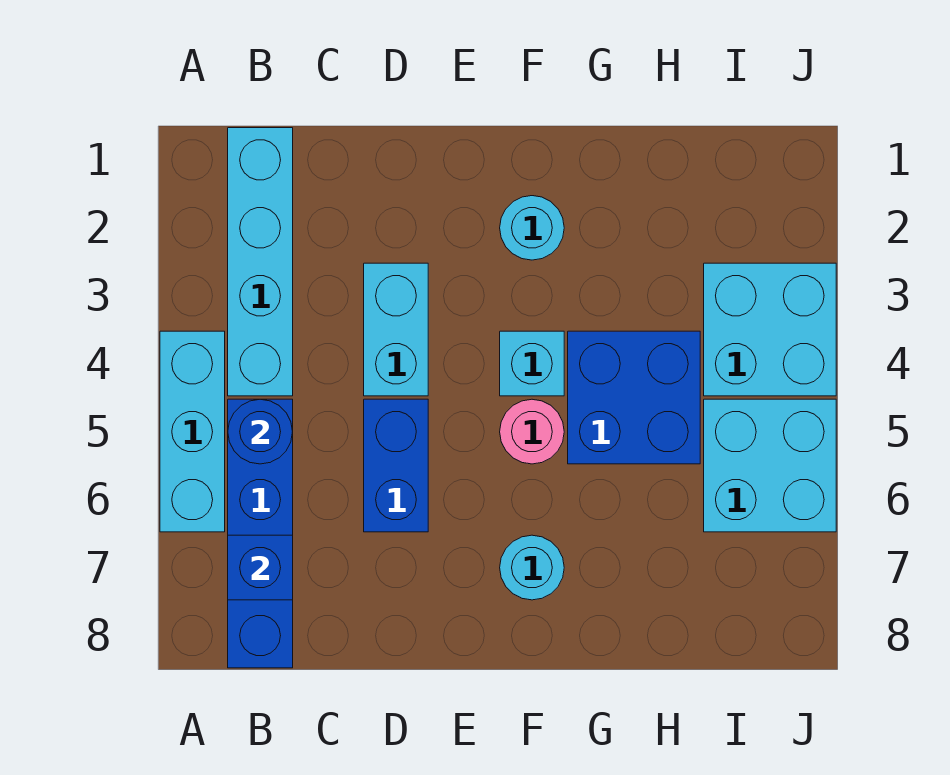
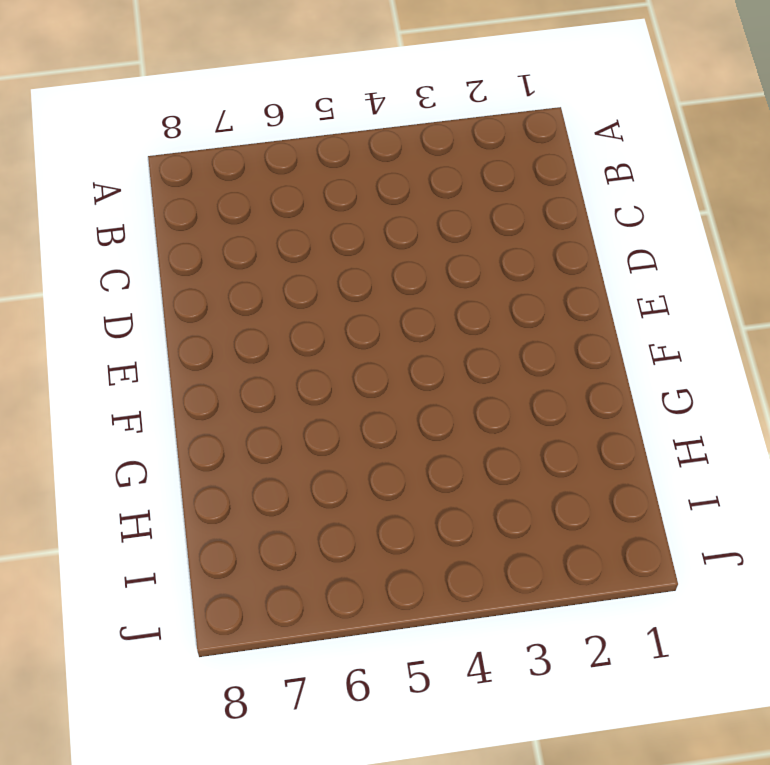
none -> cyan brick A4:A6 level 1
none -> cyan brick B1:B4 level 1
none -> blue brick B5:B8 level 1

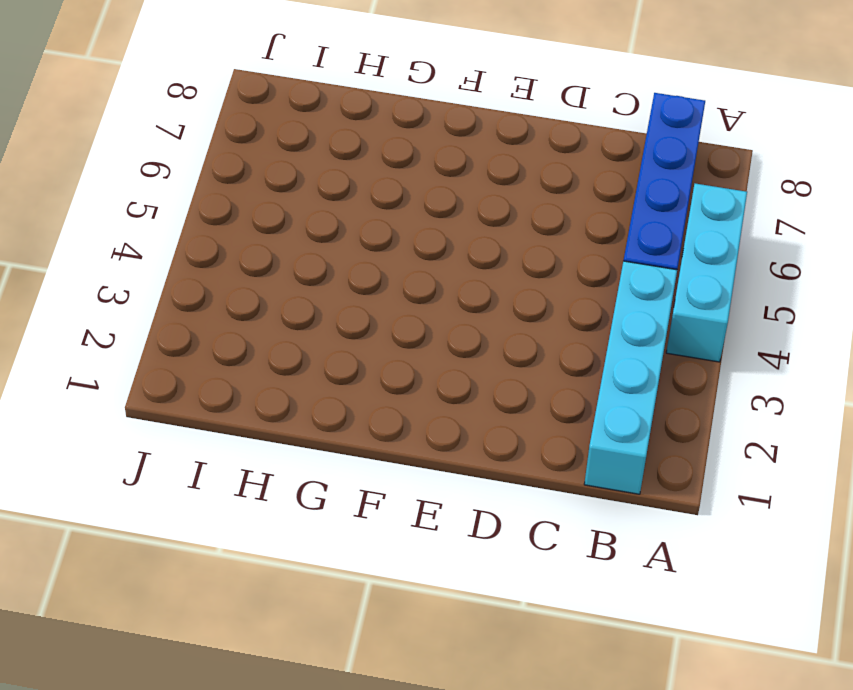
none -> cyan brick D3:D4 level 1
none -> blue brick D5:D6 level 1
none -> cyan round brick F2 level 1

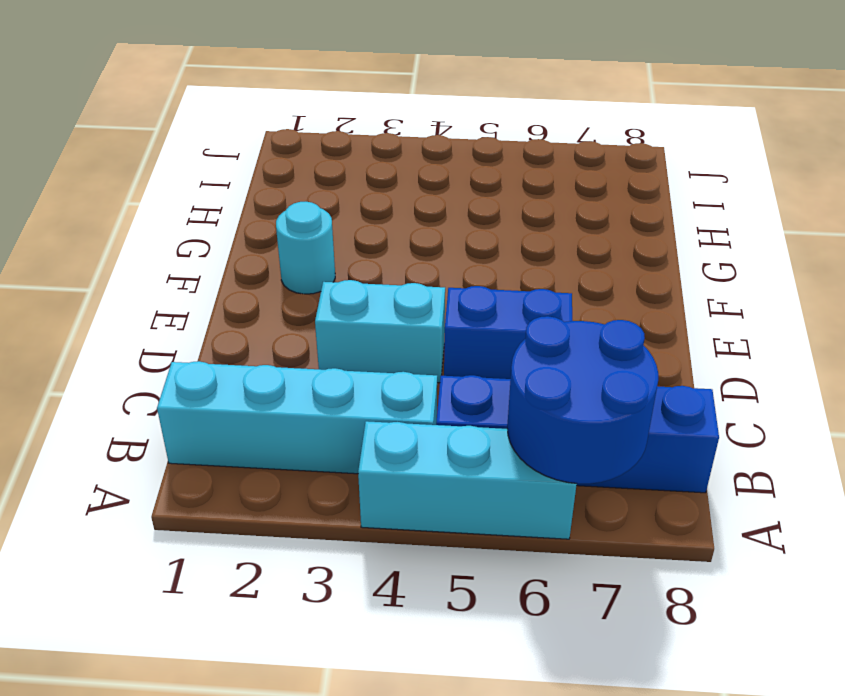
blue round brick A6:B7 level 2 -> blue brick B7 level 2
none -> cyan brick F4 level 1
none -> pink round brick F5 level 1
none -> cyan round brick F7 level 1

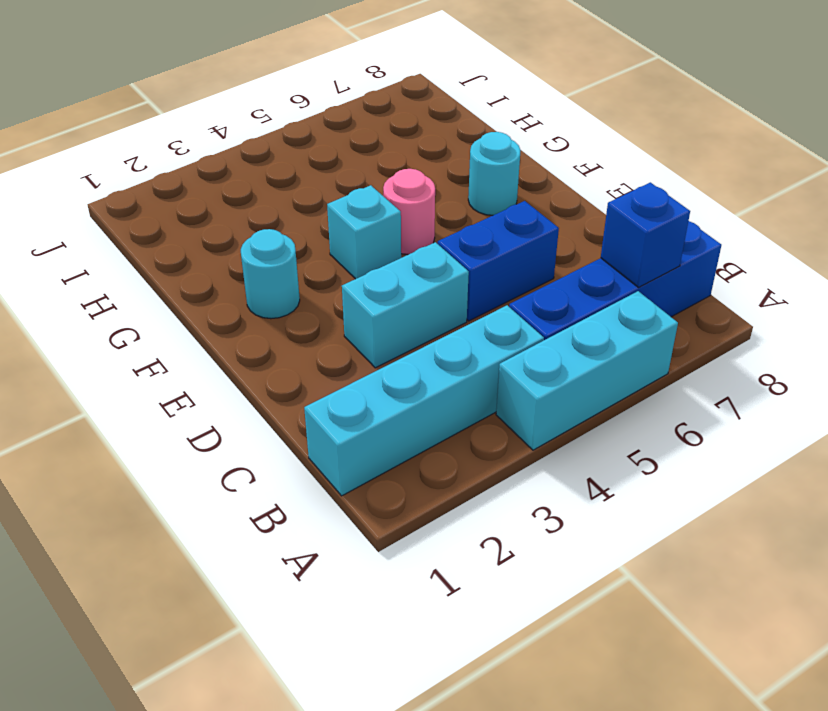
none -> blue brick G4:H5 level 1
none -> cyan brick I3:J4 level 1
none -> cyan brick I5:J6 level 1

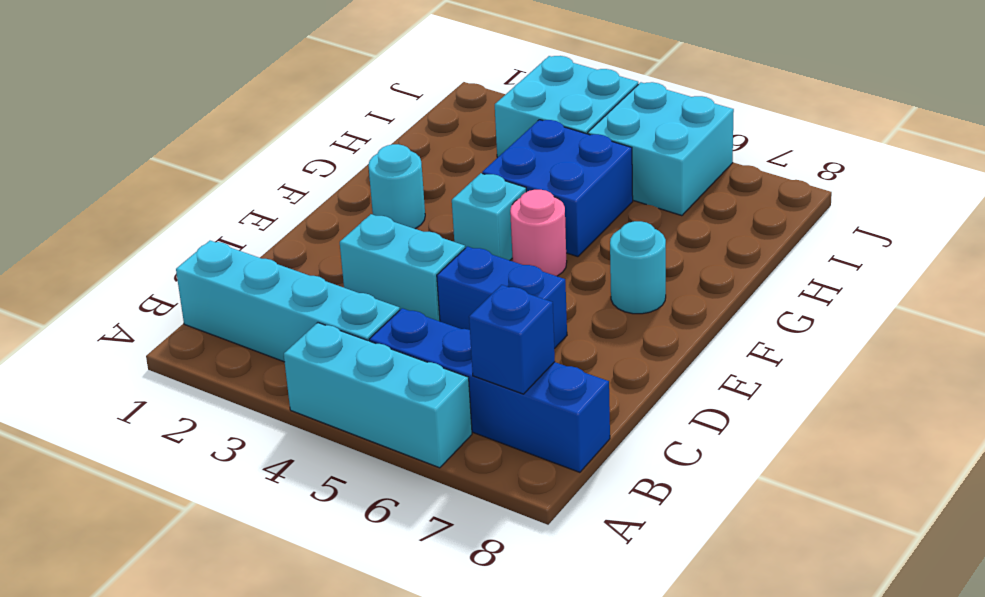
none -> blue round brick B5 level 2

